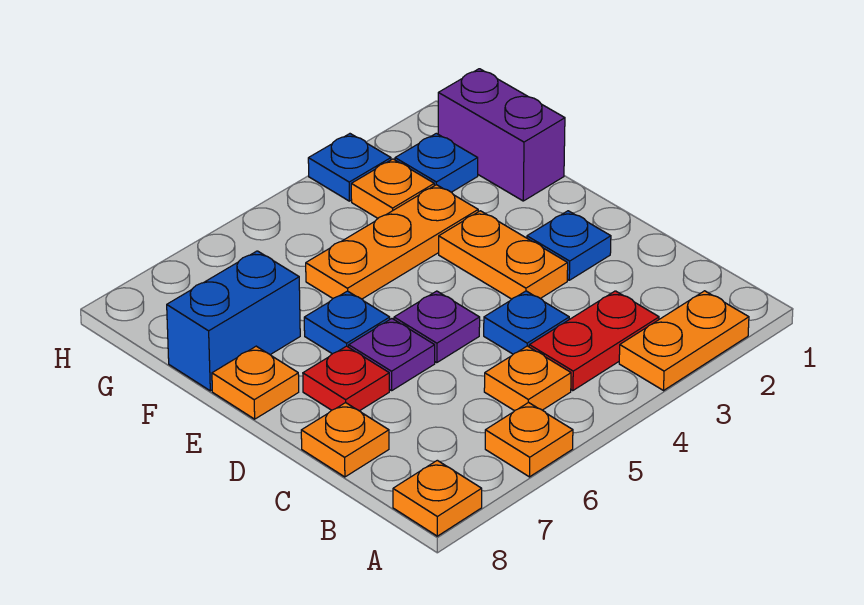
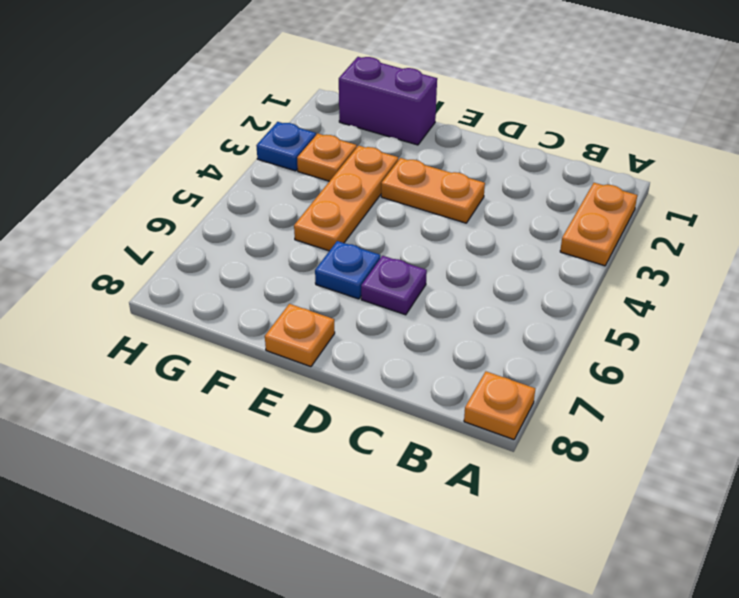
none -> orange plate A6 level 1
none -> red plate B3:B4 level 1
none -> orange plate B5 level 1

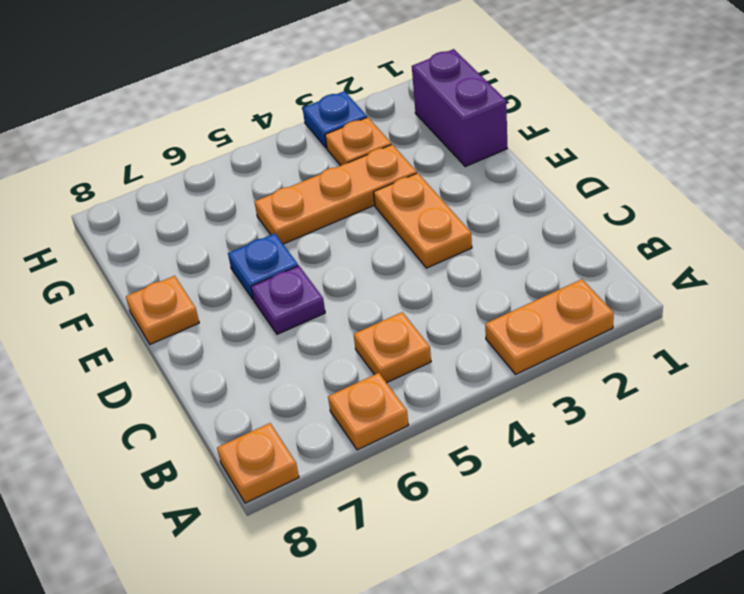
none -> red plate B3:B4 level 1
none -> blue plate C4 level 1
none -> orange plate C8 level 1

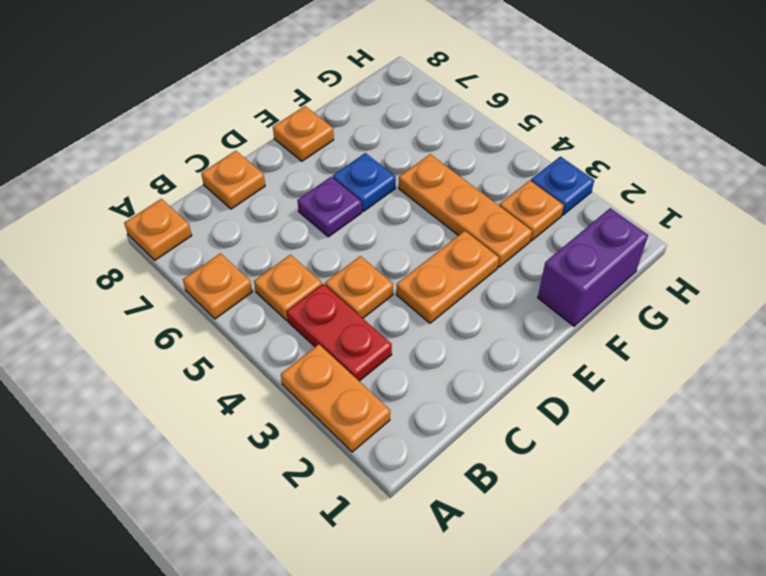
orange plate C4 level 1 -> blue plate C4 level 1
none -> blue plate D2 level 1
none -> purple plate D5 level 1
none -> red plate D7 level 1

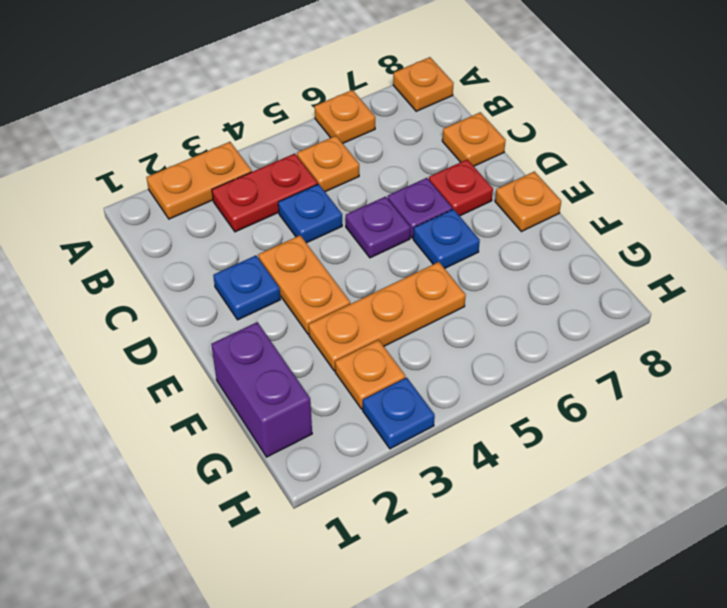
none -> blue brick F7:F8 level 1
none -> blue plate G2 level 1

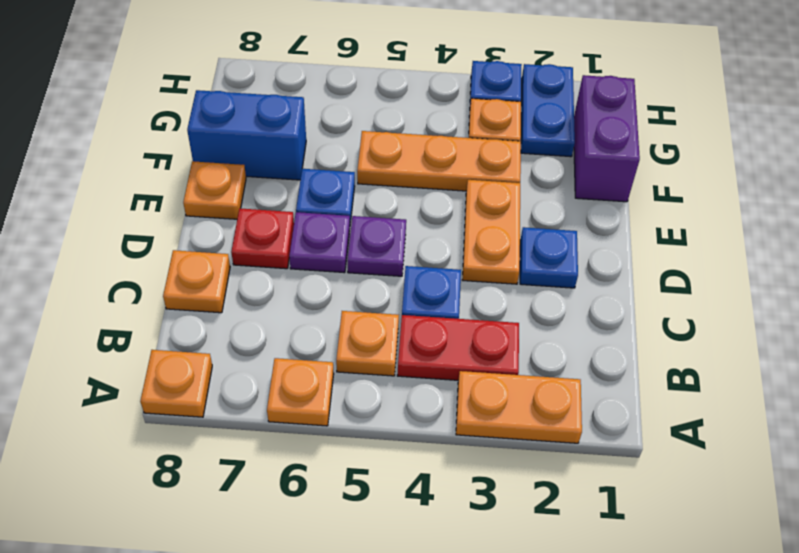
blue plate G2:H2 level 1 -> blue plate G2 level 1

